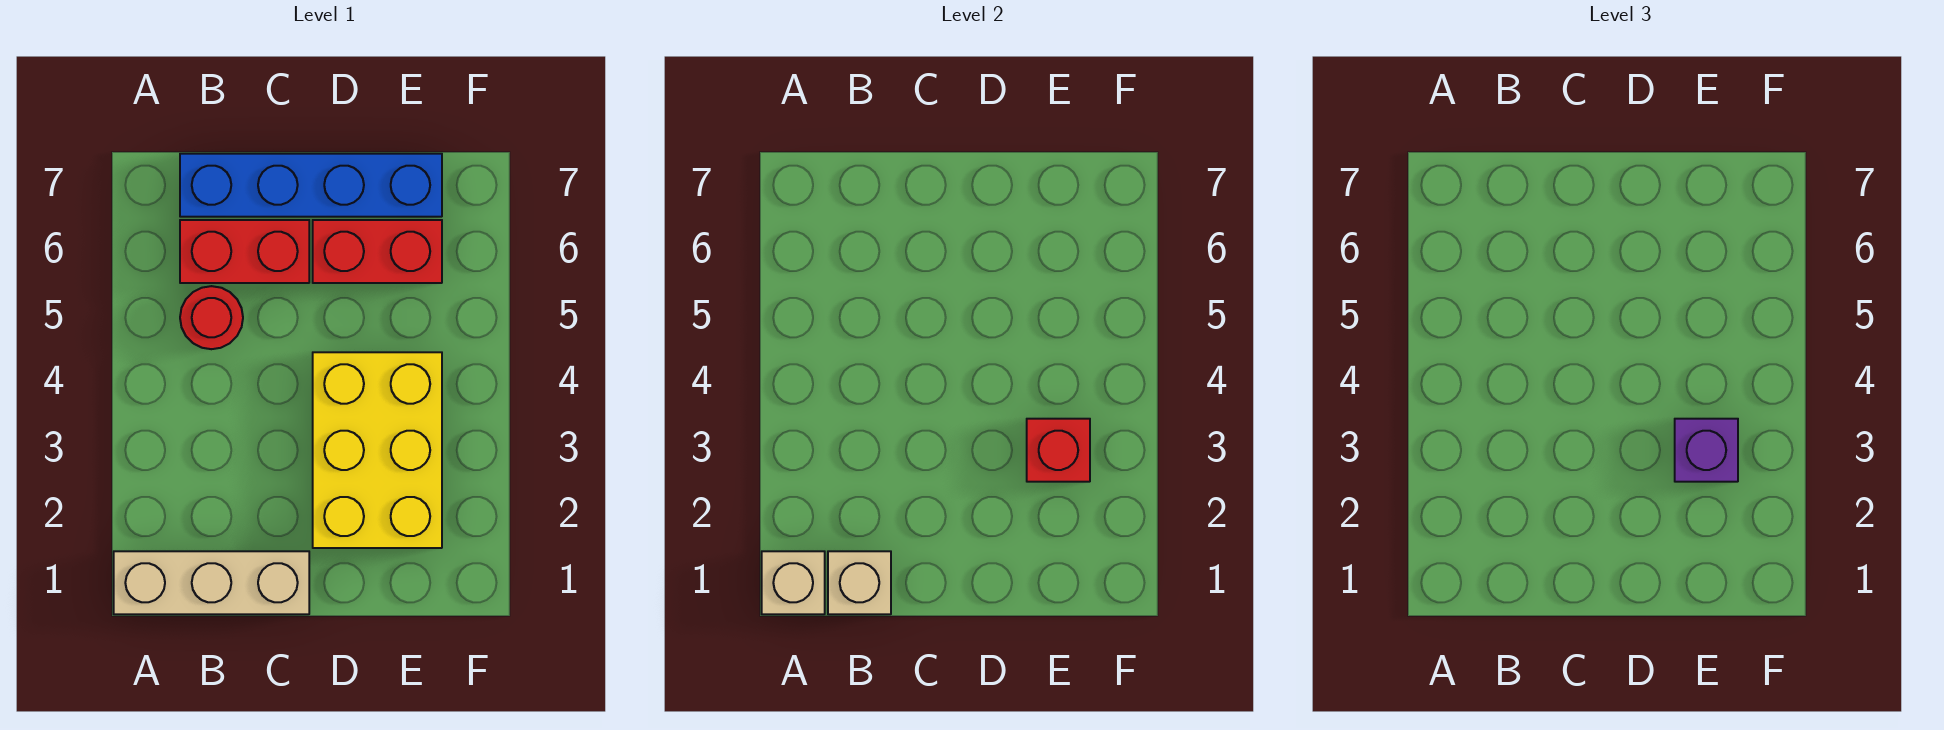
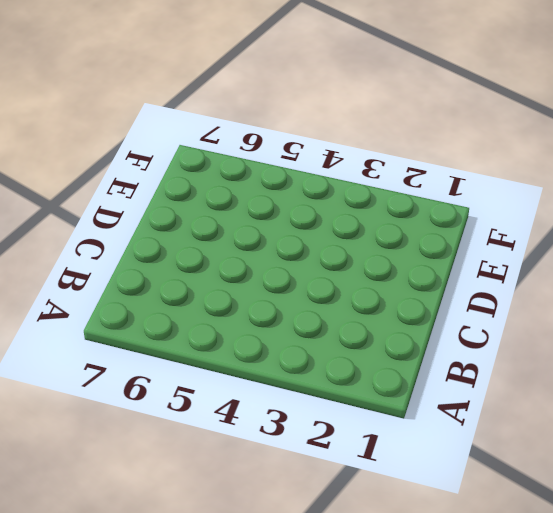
none -> tan brick A1:C1 level 1
none -> red round brick B5 level 1

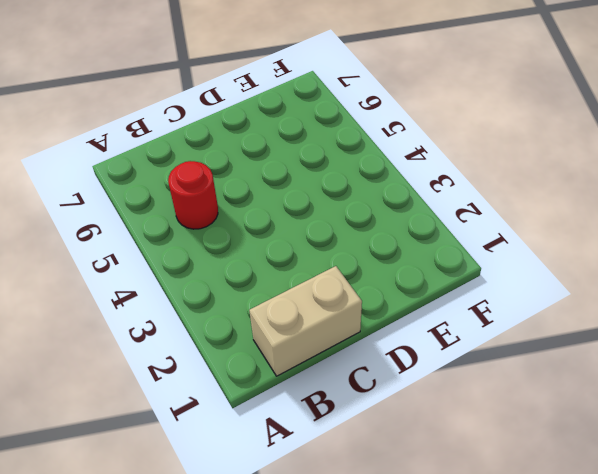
tan brick B1:C1 level 1 -> tan brick A1:C1 level 1
none -> red brick B6:C6 level 1
none -> blue brick B7:E7 level 1

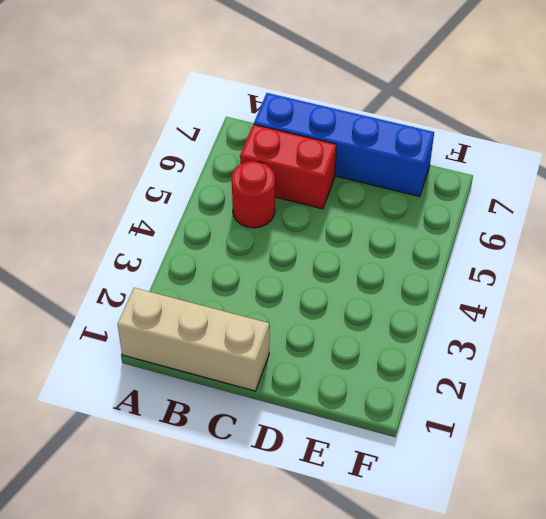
none -> yellow brick D2:E4 level 1
none -> red brick D6:E6 level 1

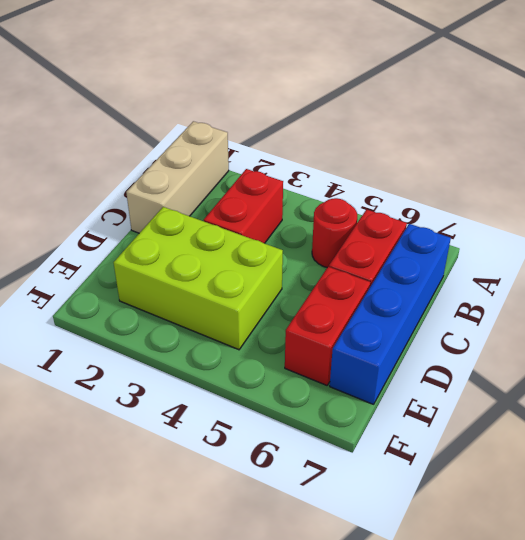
red brick B3:C3 level 1 -> none
lime brick D2:E4 level 1 -> yellow brick D2:E4 level 1
none -> tan brick A1 level 2
none -> tan brick B1 level 2

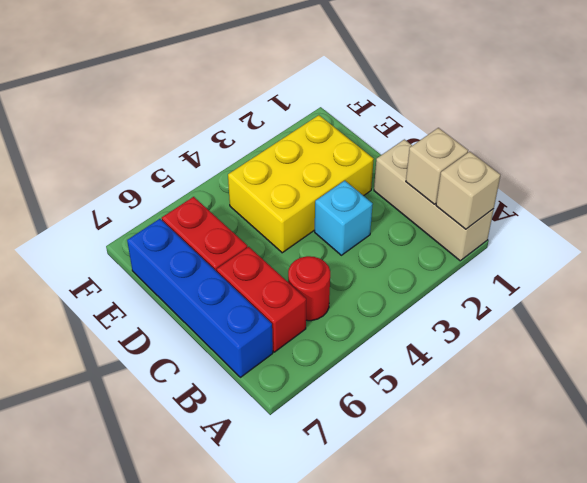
cyan brick C3 level 1 -> none
none -> red brick E3 level 2
none -> purple brick E3 level 3

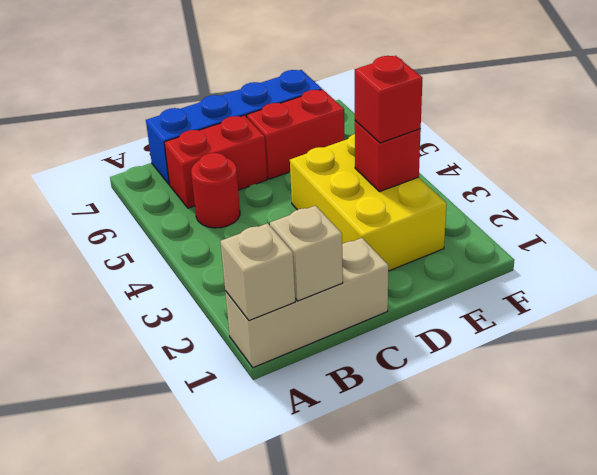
red brick E3 level 3 -> purple brick E3 level 3

